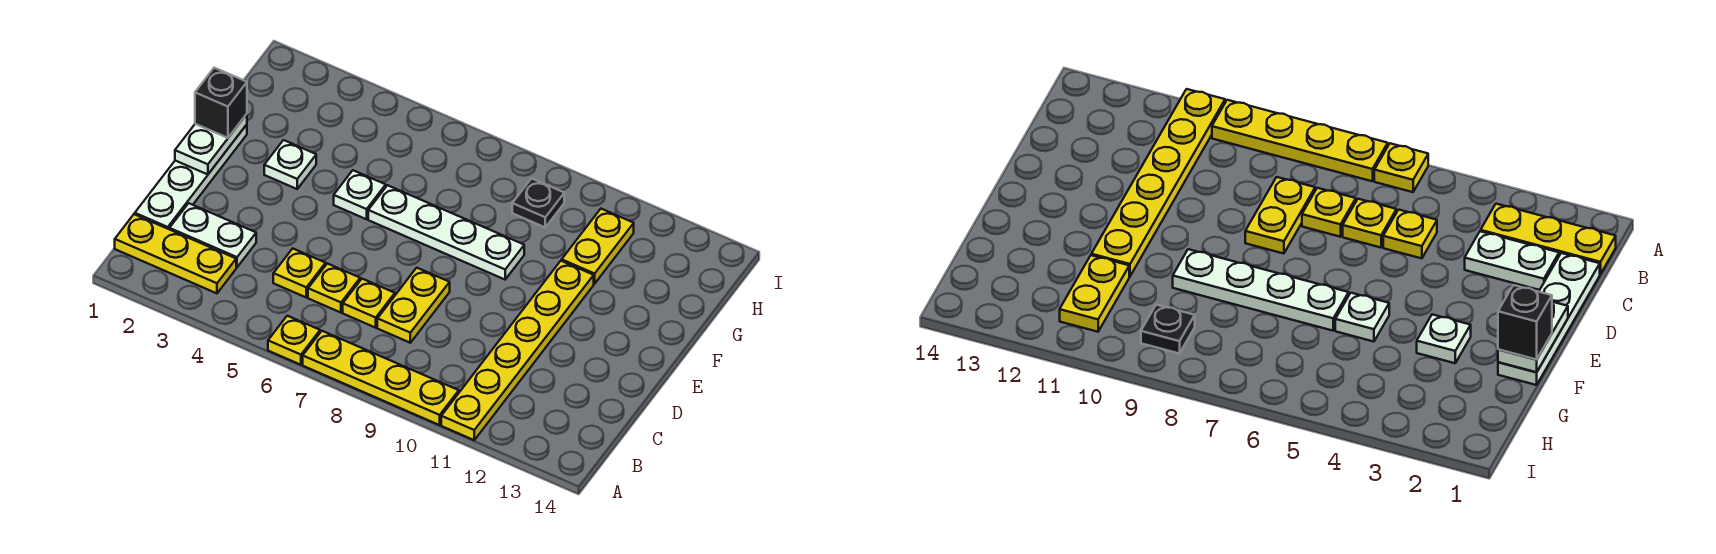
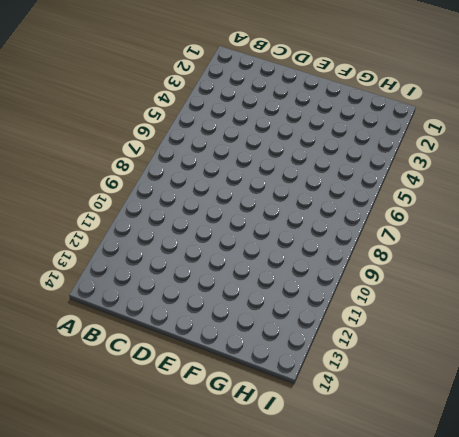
none -> yellow plate A6 level 1
none -> yellow plate A7:A10 level 1
none -> yellow plate A11:F11 level 1

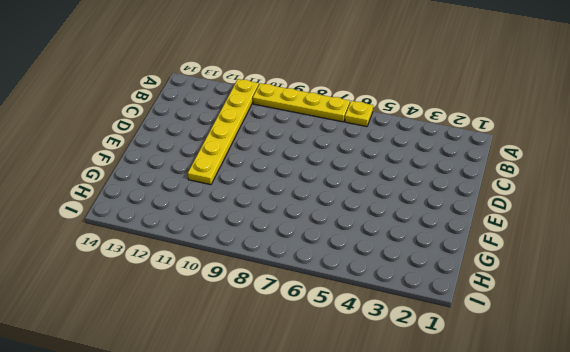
none -> yellow plate B1:B3 level 1
none -> white plate C1:F1 level 1
none -> white plate C2:C3 level 1

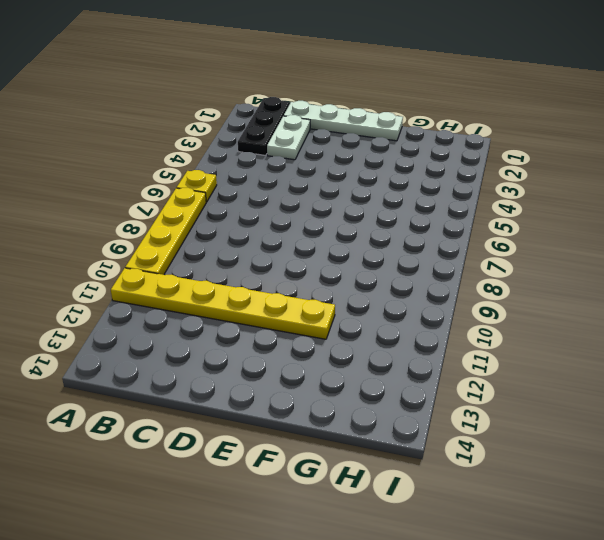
black plate B1:B3 level 1 -> yellow plate B1:B3 level 1
none -> yellow plate C5 level 1
none -> yellow plate C6 level 1
none -> yellow plate C7 level 1

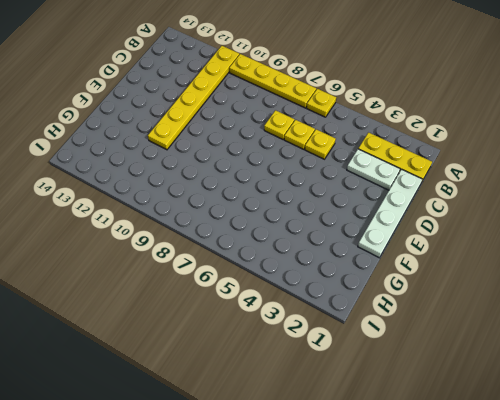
none -> yellow plate C8:D8 level 1
none -> white plate F3 level 1
none -> white plate F5 level 1

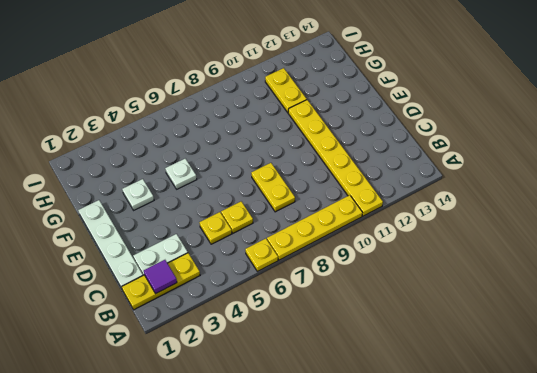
purple tile B2 level 2 -> none
none -> yellow plate C7 level 1
none -> white plate F6:F9 level 1
none -> black plate H9 level 1

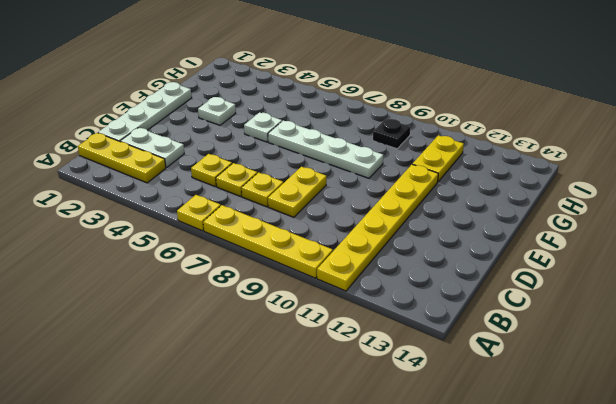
none -> white plate E1:F1 level 2
none -> black brick F1 level 3

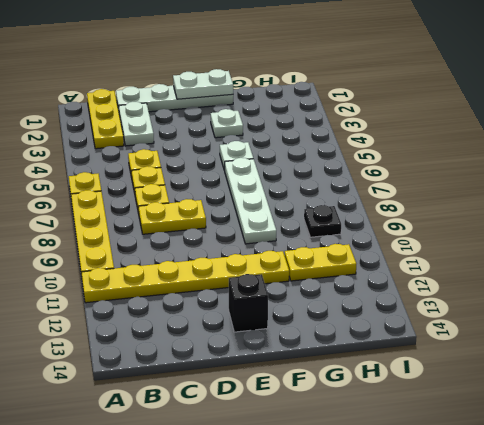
black brick E13 level 1 -> black brick F1 level 3

